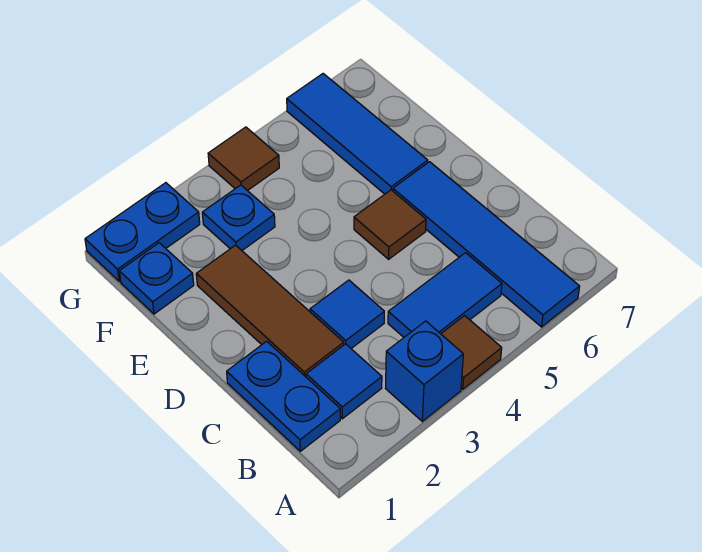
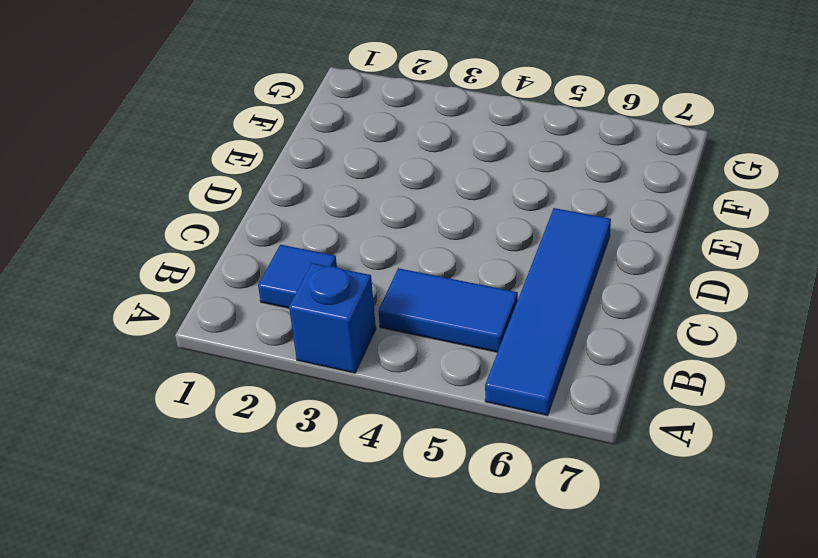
none -> brown tile A4 level 1
none -> blue plate B1:C1 level 1
none -> brown tile C2:E2 level 1

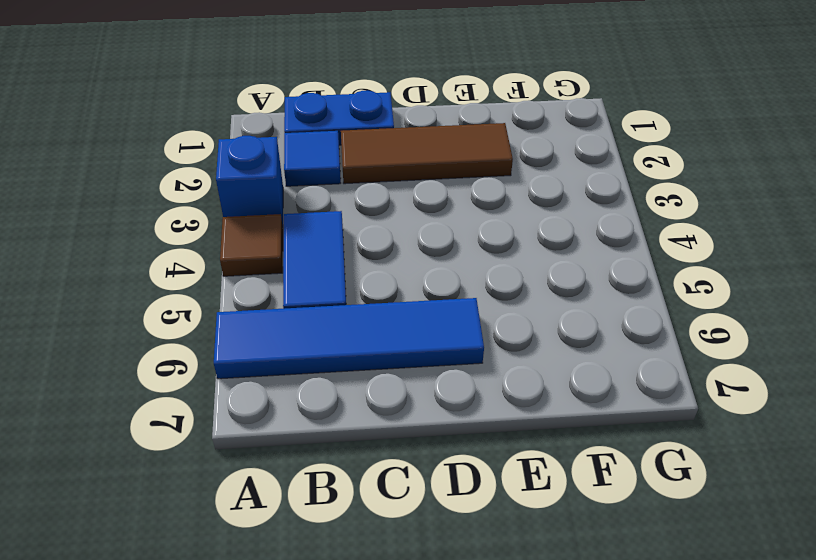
none -> blue tile C3 level 1
none -> brown tile D5 level 1
none -> blue tile E6:G6 level 1

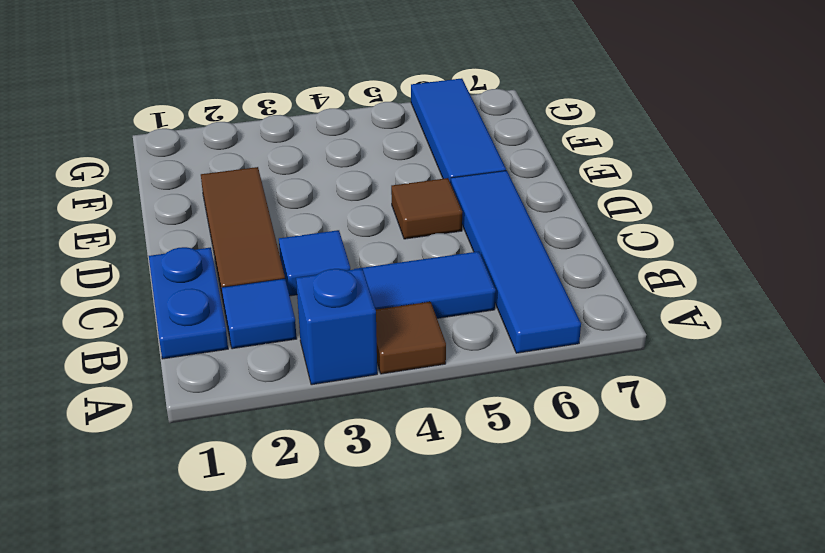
none -> blue plate F1 level 1
none -> blue plate F3 level 1
none -> blue plate G1:G2 level 1

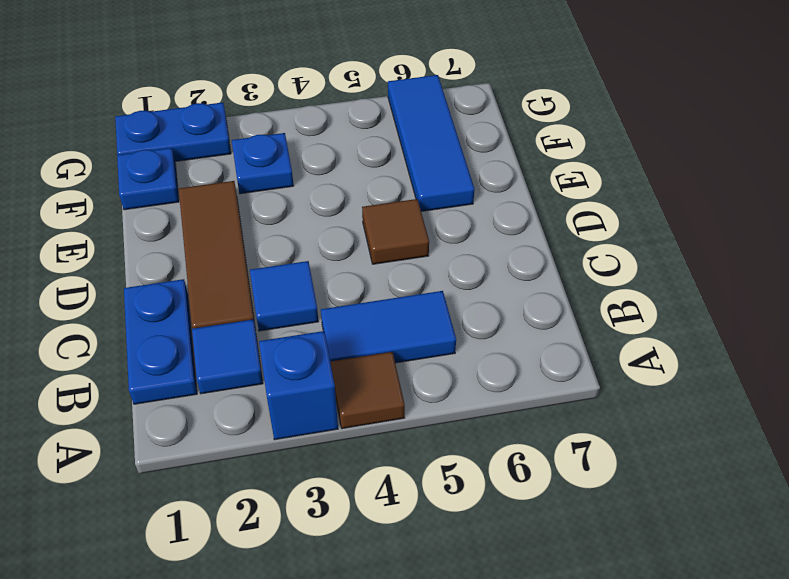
none -> blue tile A6:D6 level 1
none -> brown tile G4 level 1

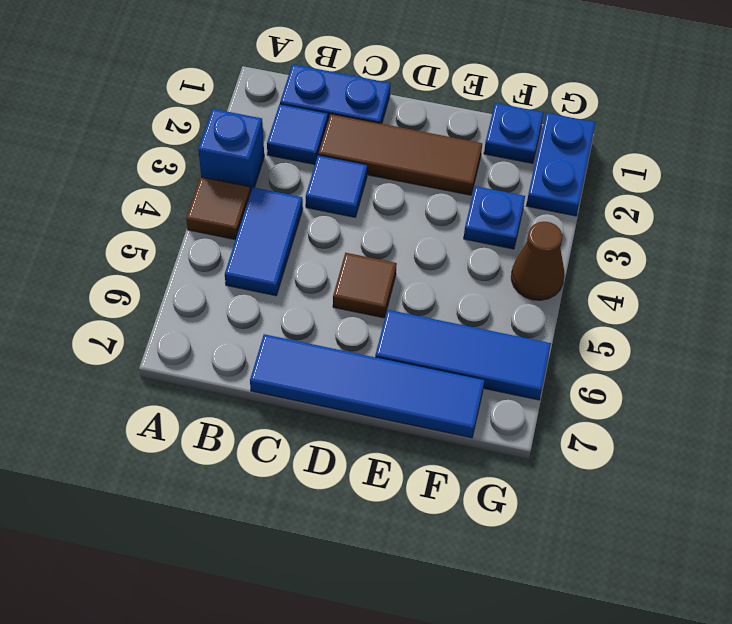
blue tile C7:F7 level 1 -> blue tile A6:D6 level 1
brown cone G4 level 1 -> brown tile G4 level 1

